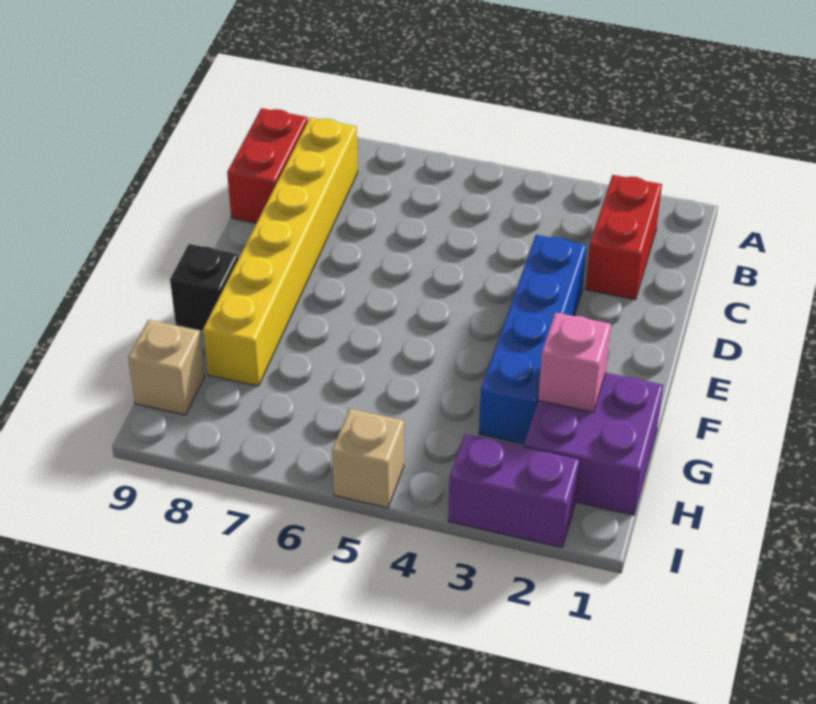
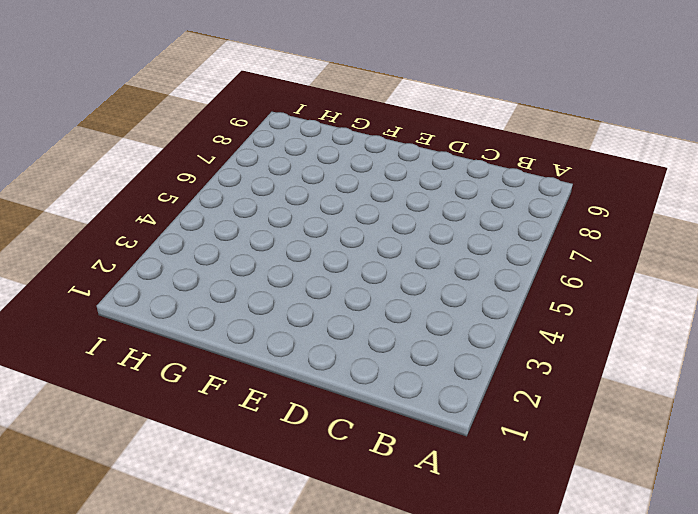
none -> red brick B2:C2 level 1
none -> yellow brick B8:G8 level 1

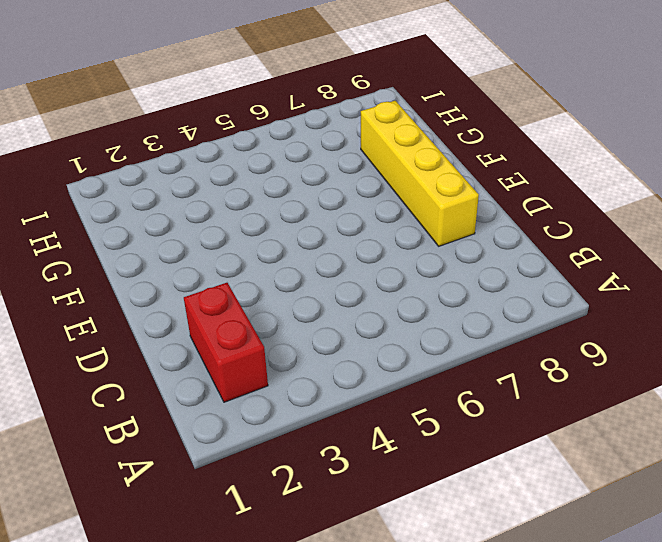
yellow brick D8:G8 level 1 -> yellow brick B8:G8 level 1
none -> red brick B9:C9 level 1
none -> blue brick D3:G3 level 1

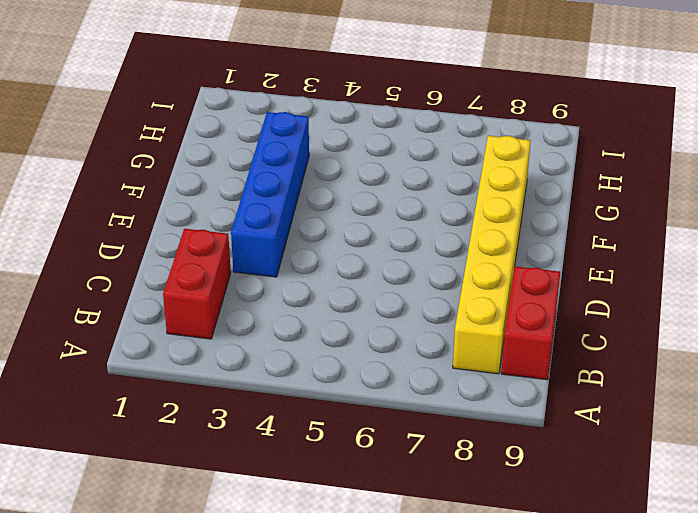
none -> black brick F9 level 1
none -> purple brick G1:H2 level 1

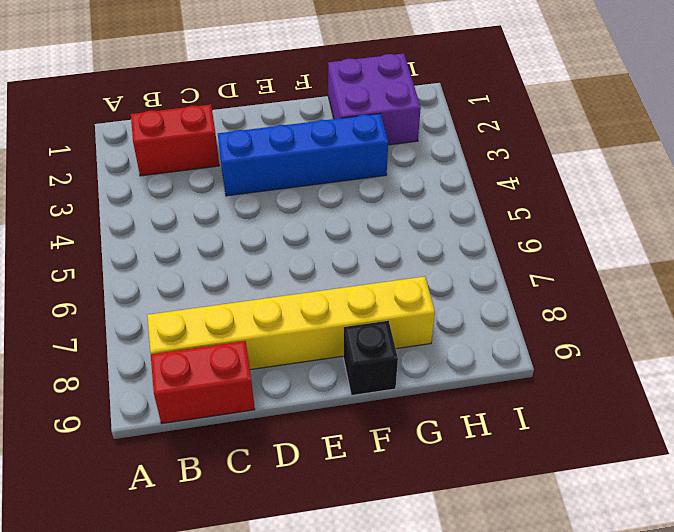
none -> tan brick H9 level 1
none -> purple brick I2:I3 level 1

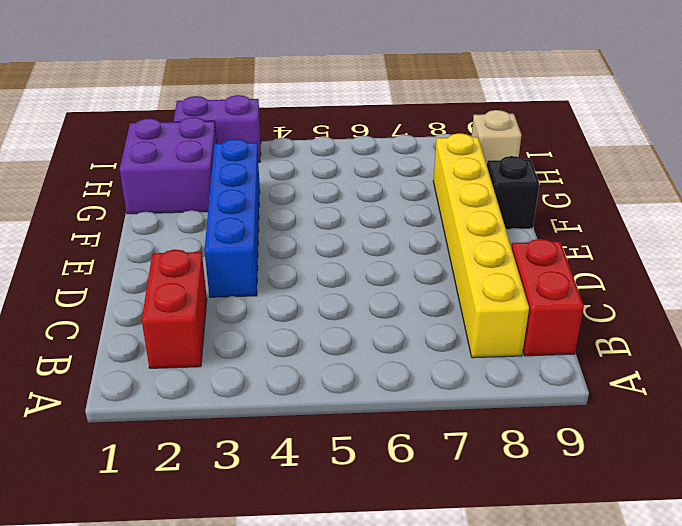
none -> tan brick I5 level 1
none -> pink brick G2 level 2

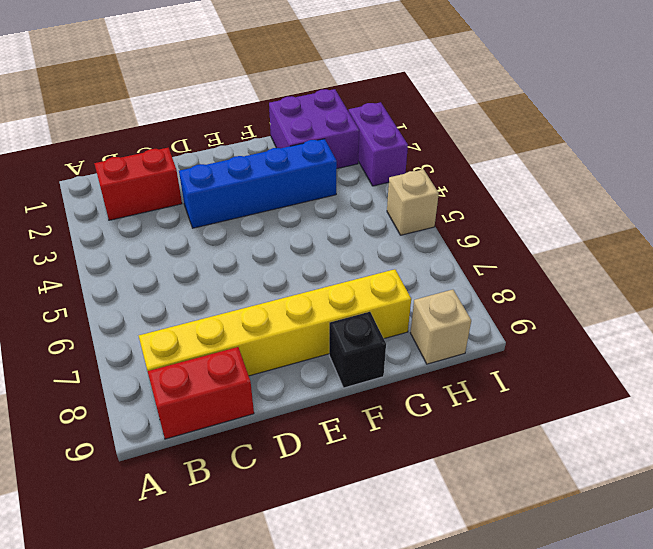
none -> pink brick G2 level 2

